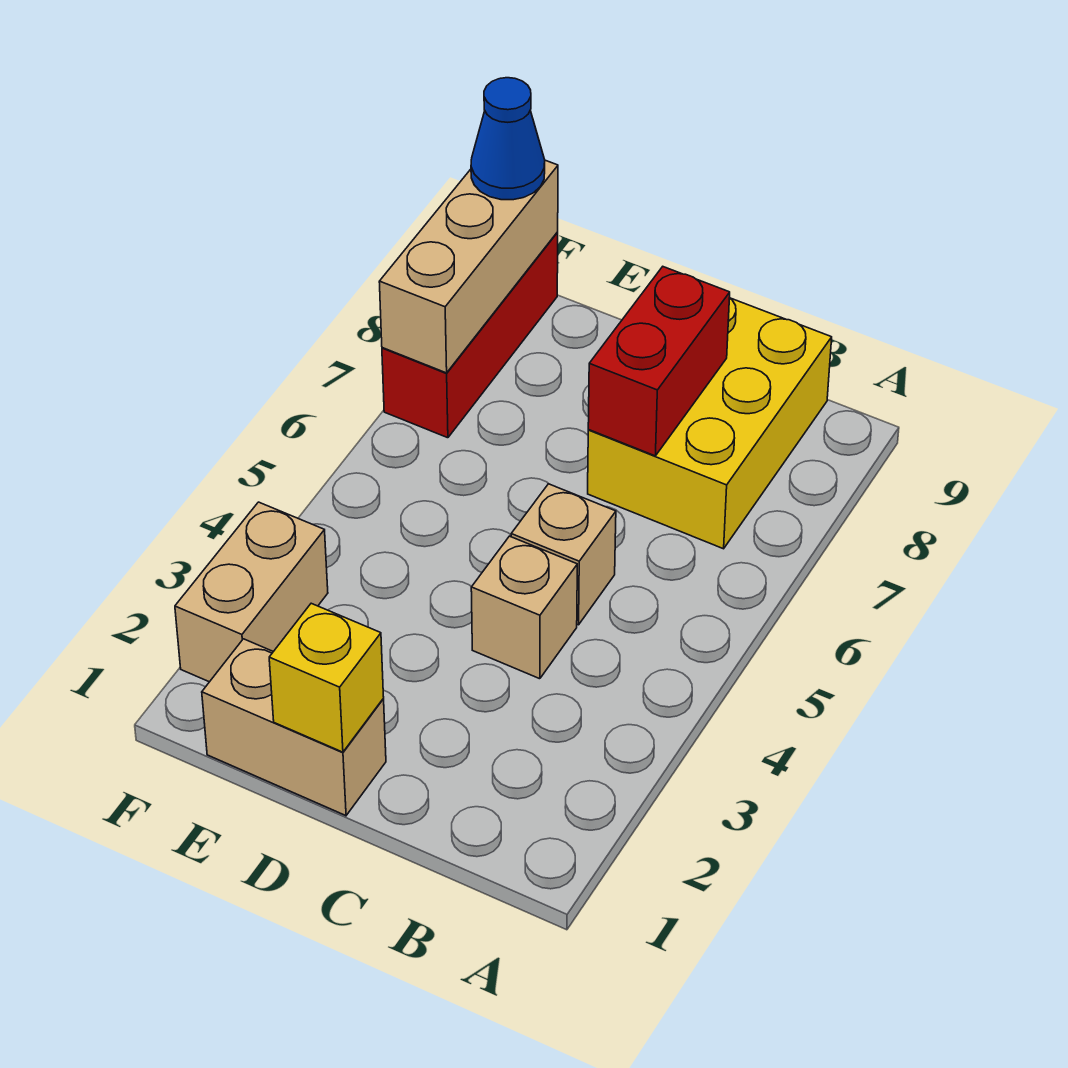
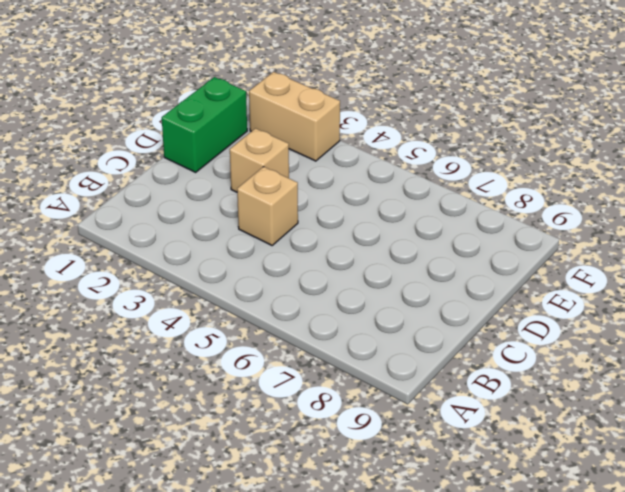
green brick D1:E1 level 1 -> tan brick D1:E1 level 1
tan brick D3 level 1 -> tan brick C5 level 1
none -> yellow brick B7:C9 level 1
none -> red brick F7:F9 level 1

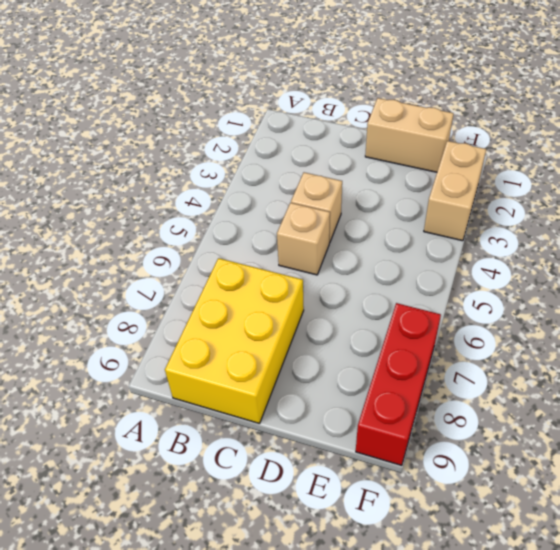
none -> red brick C7:C8 level 2
none -> yellow brick D1 level 2

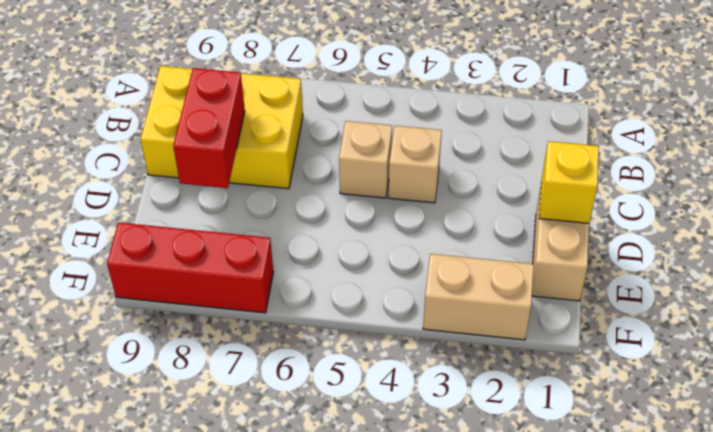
red brick C8:D8 level 2 -> red brick C7:C8 level 2
none -> tan brick F7:F9 level 2
none -> blue cone F9 level 3

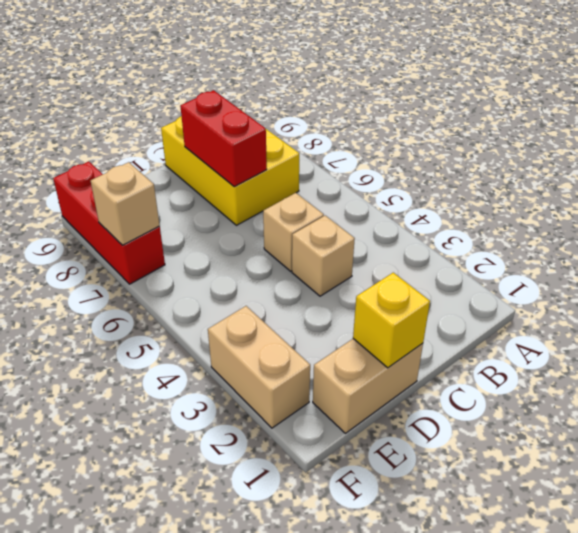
tan brick F7 level 2 -> tan brick F7:F9 level 2
none -> blue cone F9 level 3

